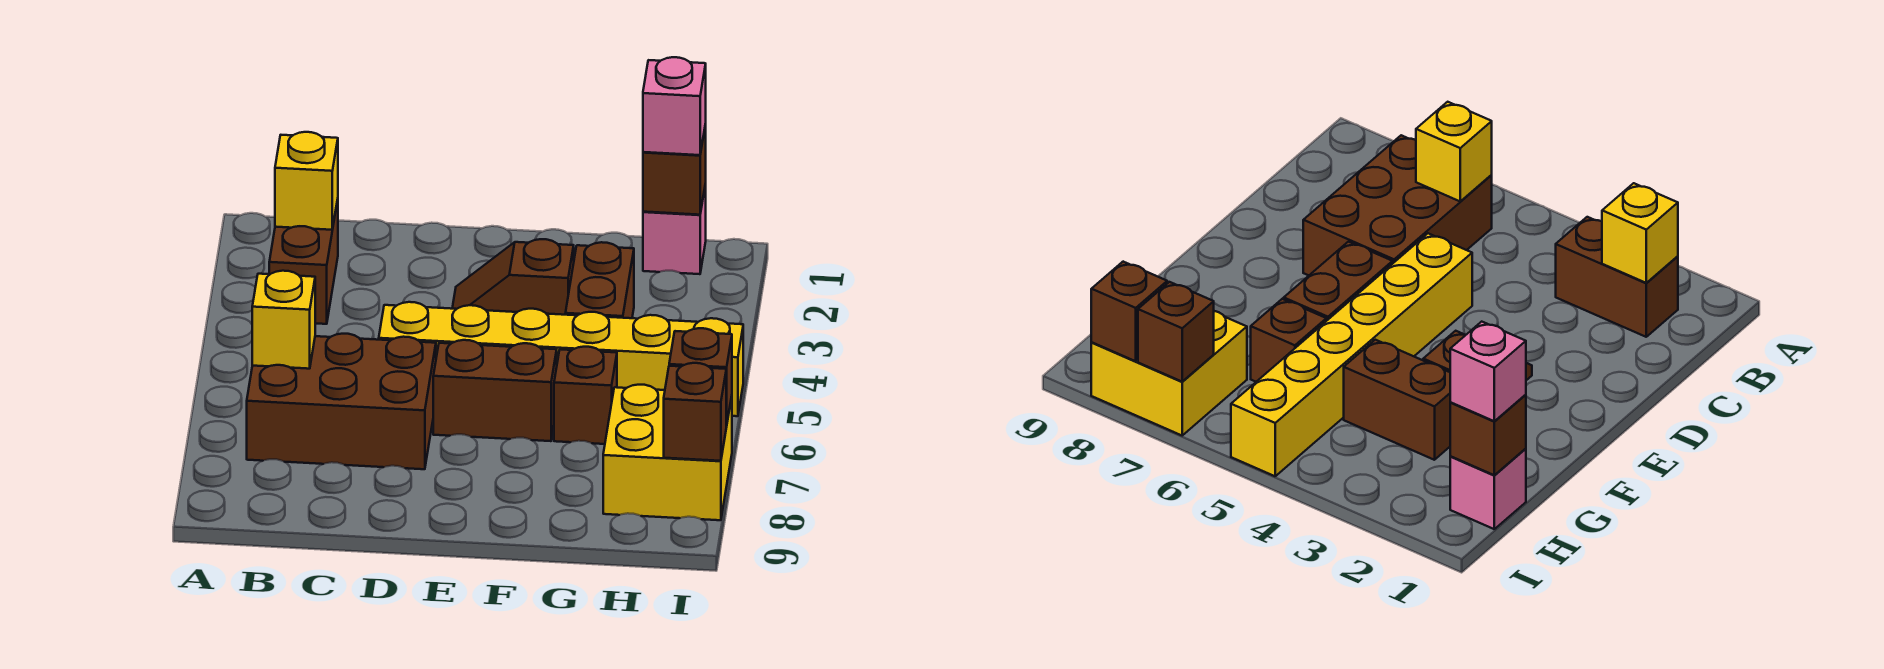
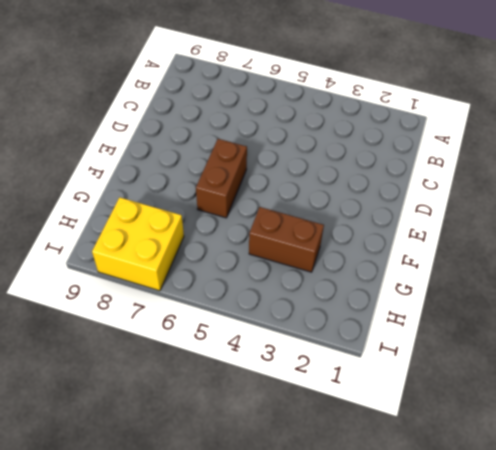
none -> brown brick B2:B3 level 1
none -> brown brick B6:D7 level 1
none -> yellow brick D5:I5 level 1

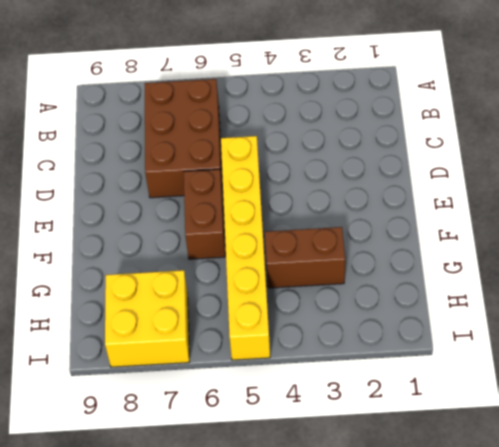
none -> brown brick B2:B3 level 1
none -> brown slope E3:F3 level 1 top F
none -> brown brick G6 level 1

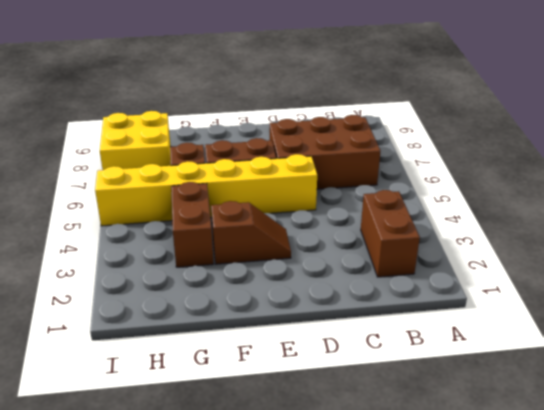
none -> pink brick H1 level 1
none -> yellow brick B2 level 2
none -> yellow brick B6 level 2

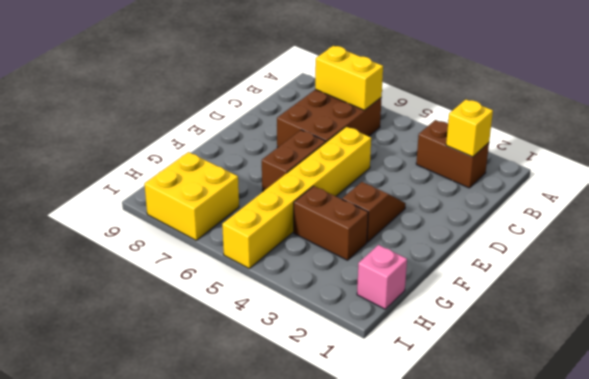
yellow brick B6:B7 level 2 -> yellow brick B6 level 2
none -> brown brick G6 level 1
none -> brown brick H1 level 2
none -> brown brick I7 level 2

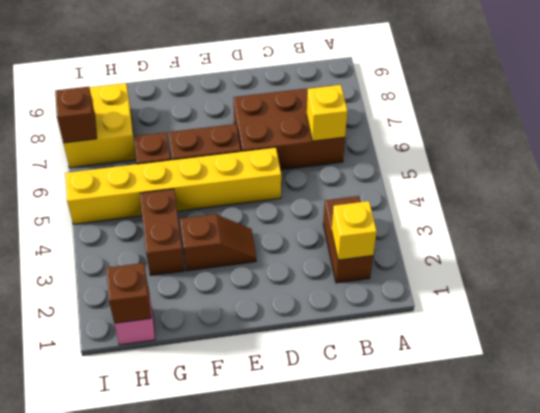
none -> brown brick I8 level 2
none -> pink brick H1 level 3

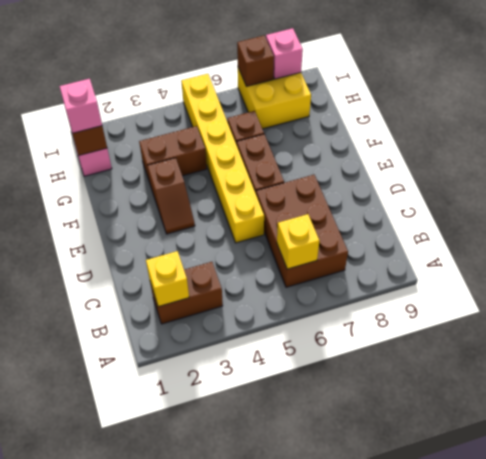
pink brick I8 level 2 -> brown brick I8 level 2

